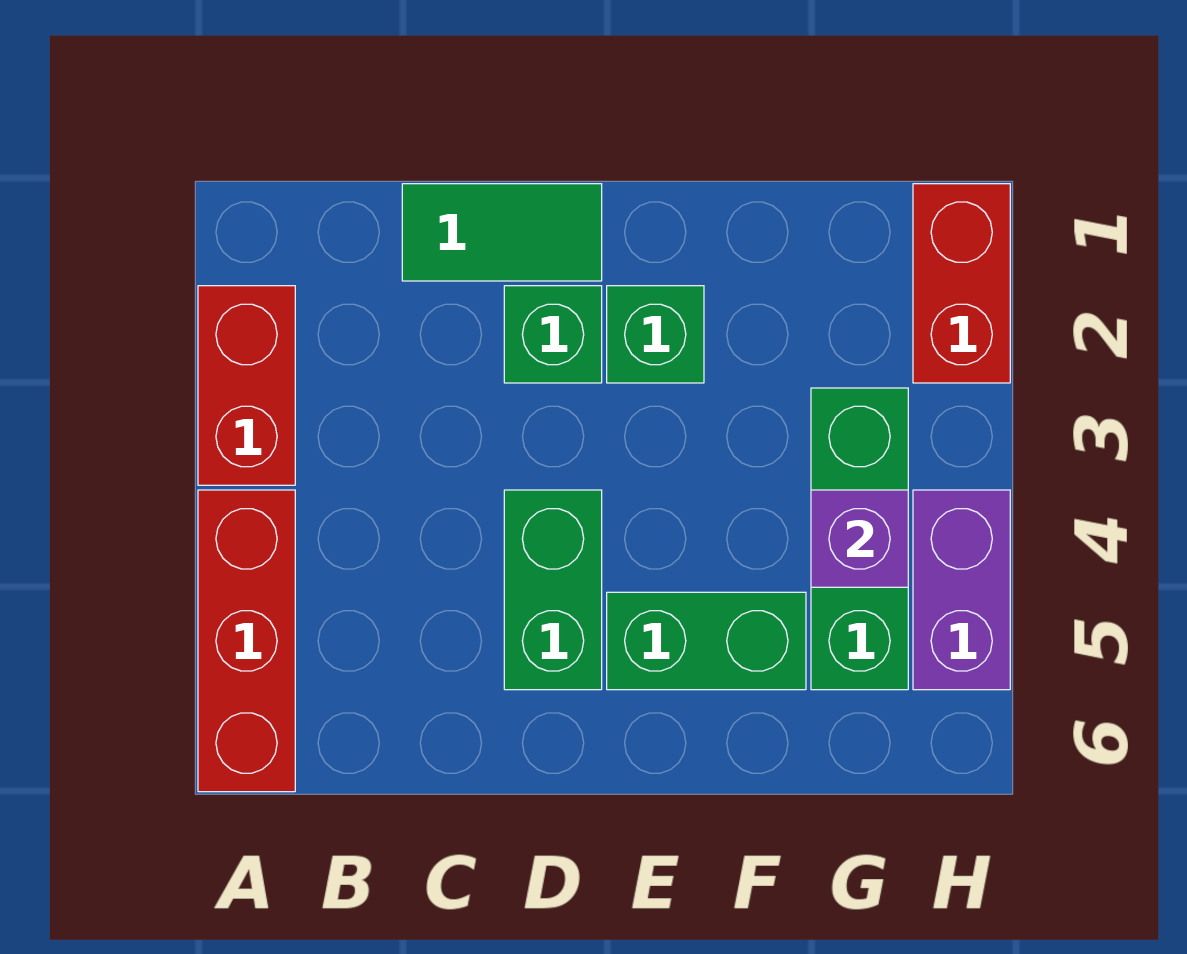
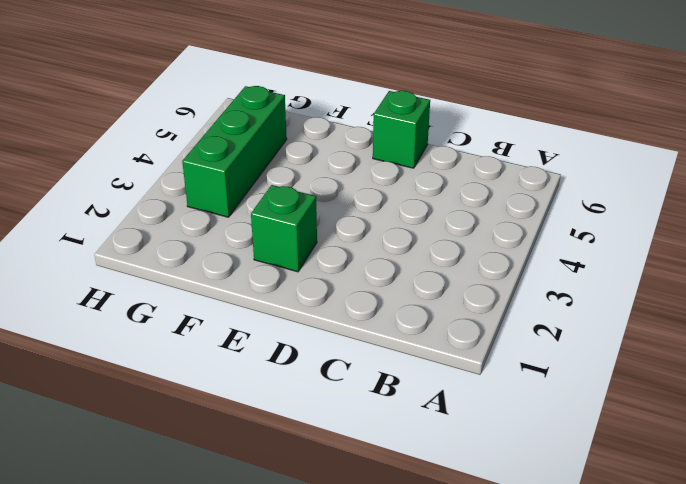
green brick D6 level 1 -> green brick D2 level 1
none -> red brick A2:A3 level 1
none -> red brick A4:A6 level 1

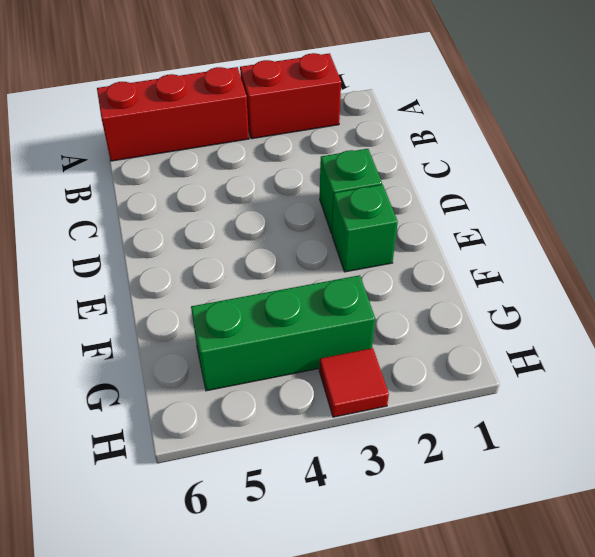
red tile H3 level 1 -> none
none -> green tile C1:D1 level 1
none -> green brick D4:D5 level 1

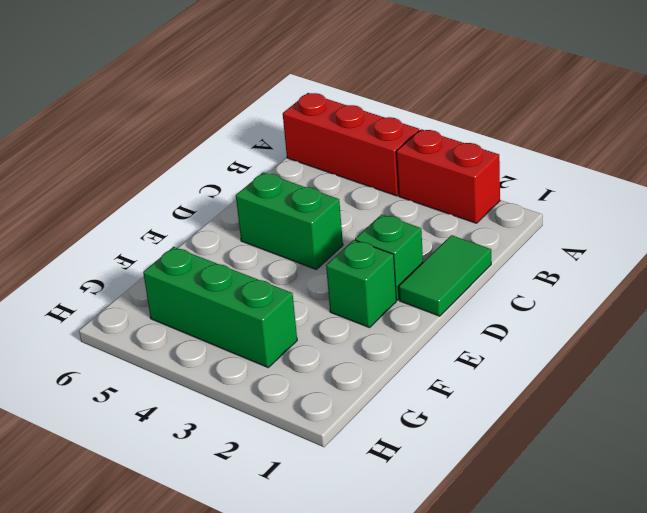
none -> green brick E5:F5 level 1
none -> red brick H1:H2 level 1

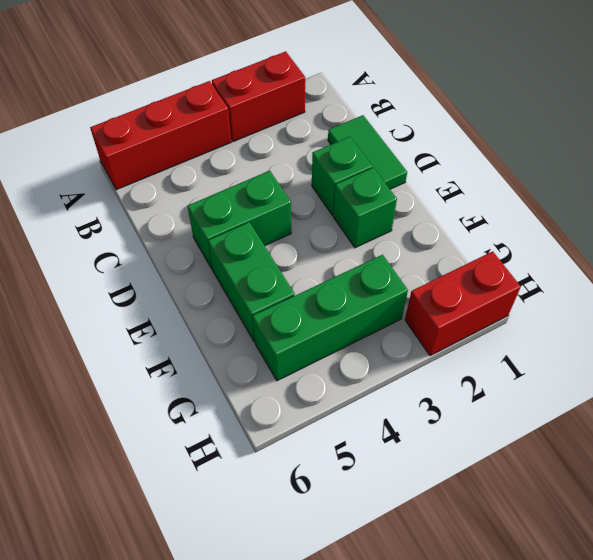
none -> purple brick H4:H5 level 1
none -> purple brick G4 level 2

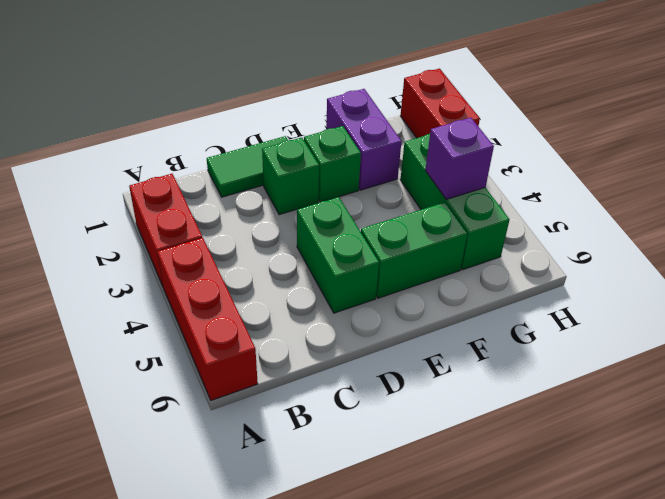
purple brick F1:F2 level 1 -> purple brick H4:H5 level 1

